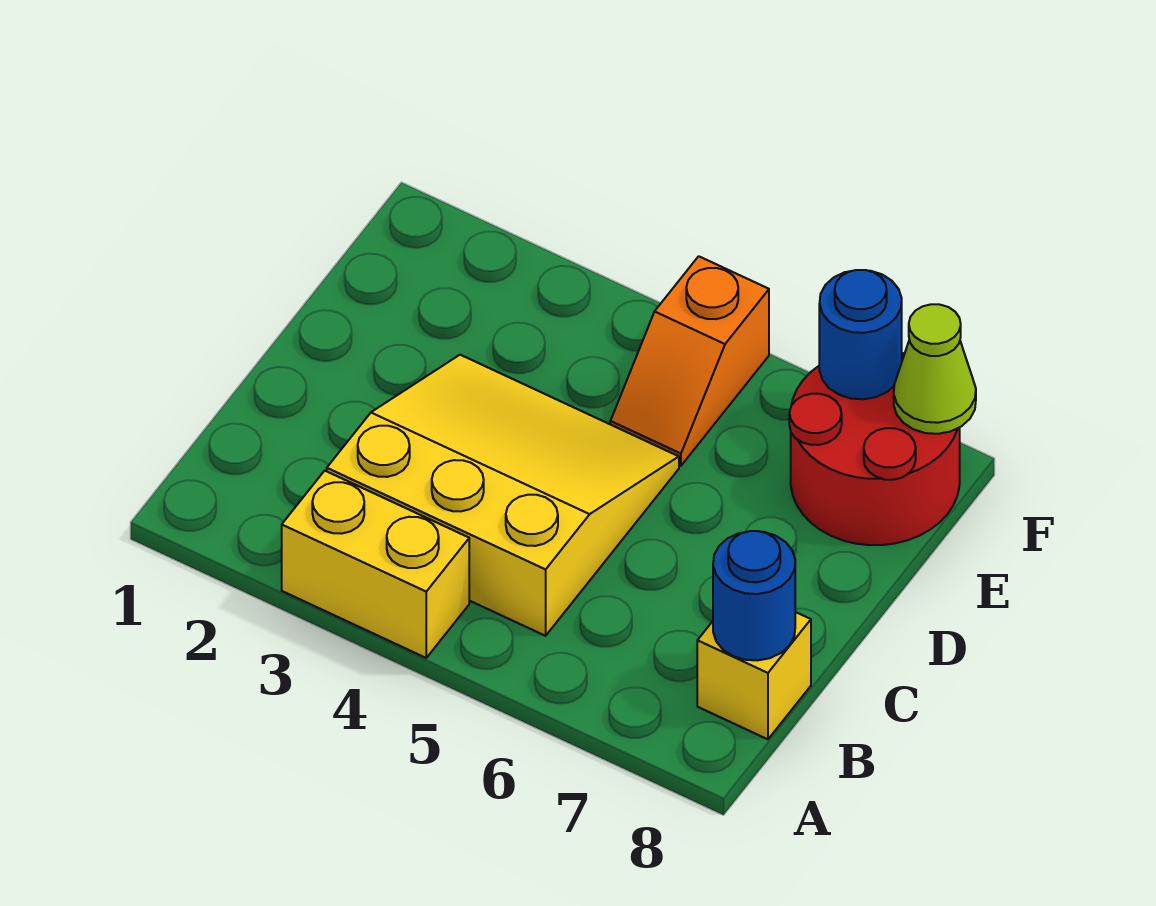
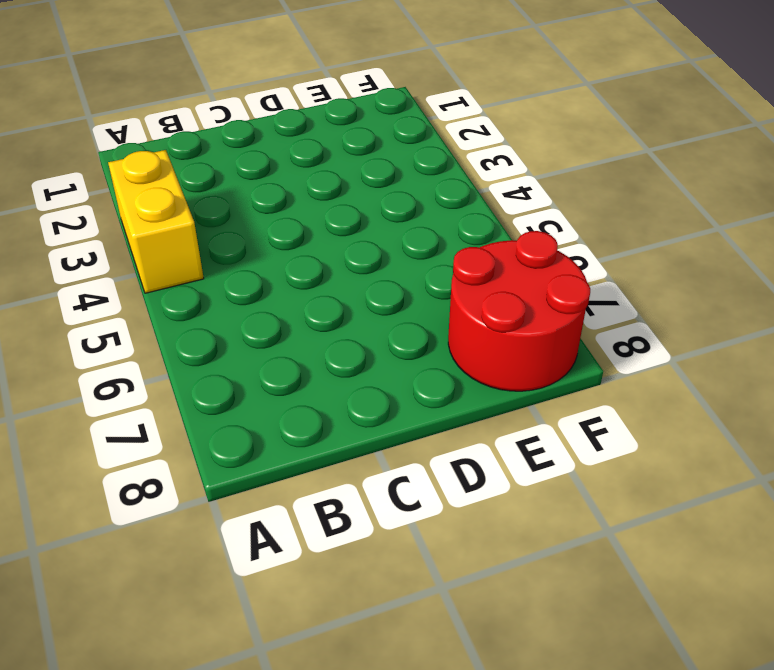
none -> yellow slope B3:D5 level 1 top B
none -> yellow brick B8 level 1

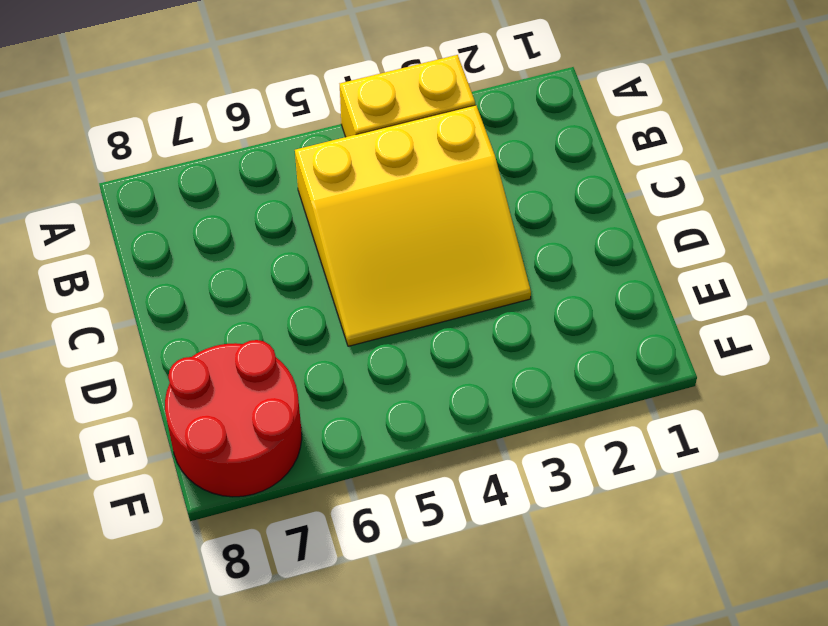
none -> yellow brick B8 level 1
none -> orange slope E5:F5 level 1 top F

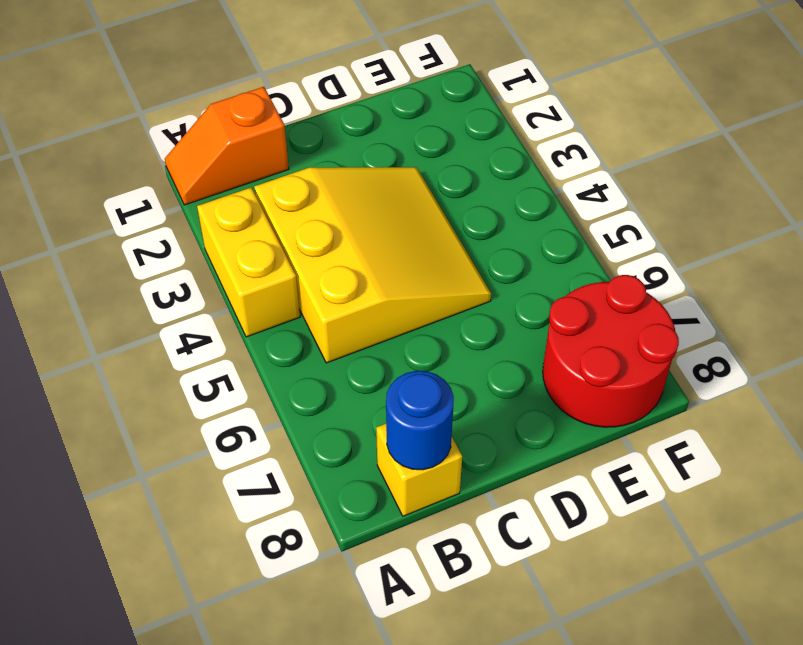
orange slope A1:B1 level 1 top B -> orange slope E5:F5 level 1 top F
none -> blue round brick F7 level 2
none -> lime cone F8 level 2

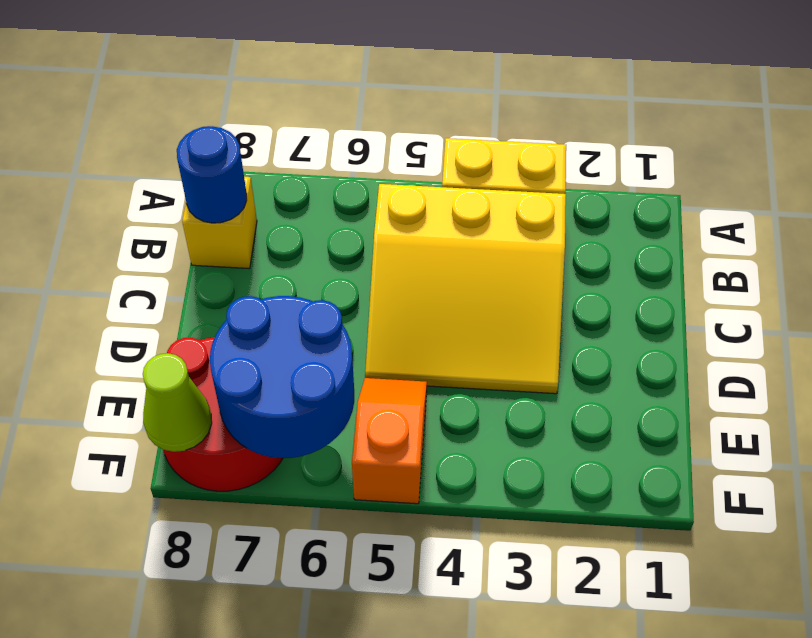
blue round brick E6:F7 level 2 -> blue round brick F7 level 2

